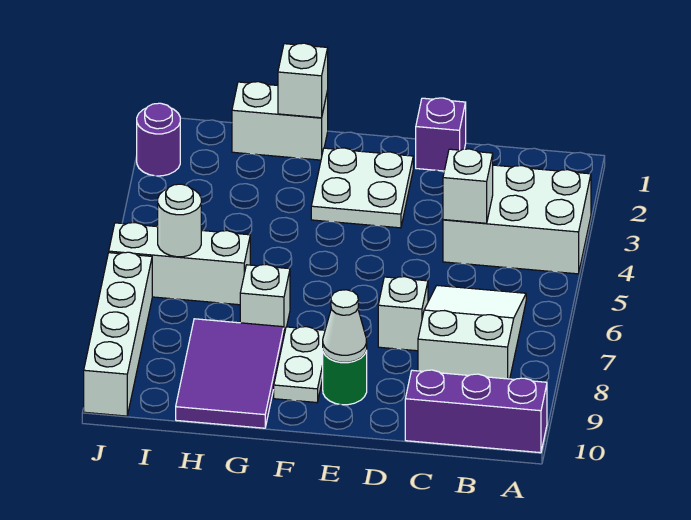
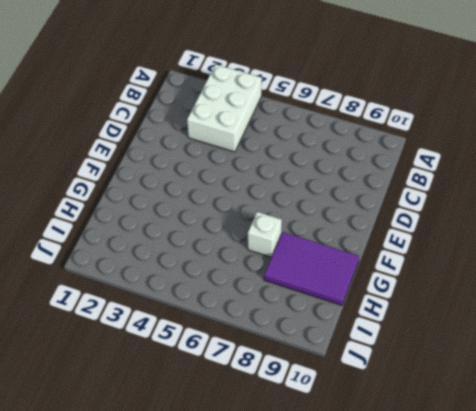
none -> purple brick A10:C10 level 1
none -> white slope B6:C8 level 1 top 8
none -> purple brick D1 level 1

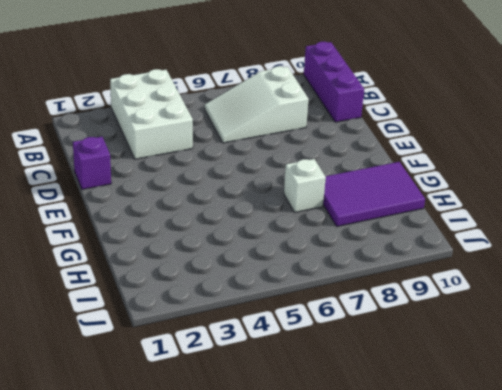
none -> white brick D7 level 1
none -> white plate E2:F3 level 1
none -> green round brick E9 level 1

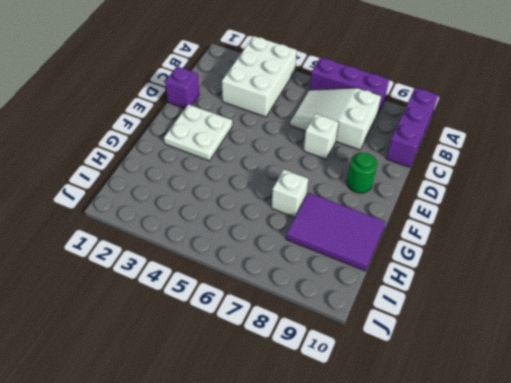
purple brick A6:A8 level 1 -> none
none -> white plate F8:F9 level 1
none -> white brick G1:H1 level 1
none -> white brick H6:J6 level 1

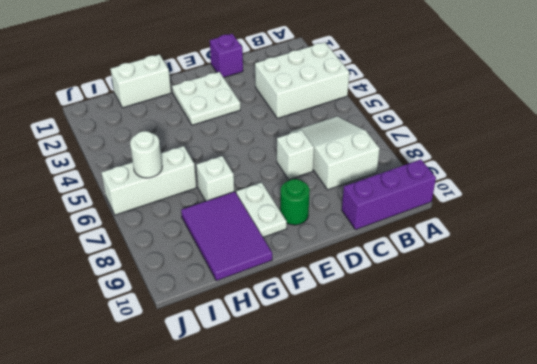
none -> purple round brick J2 level 1
none -> white brick J7:J10 level 1
none -> white brick C4 level 2

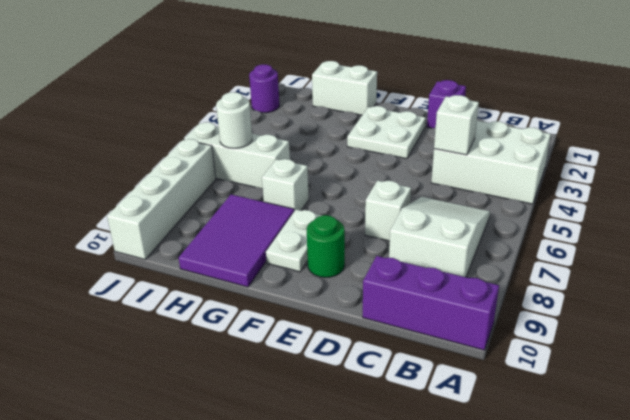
none -> white cone E9 level 2
none -> white brick G1 level 2

